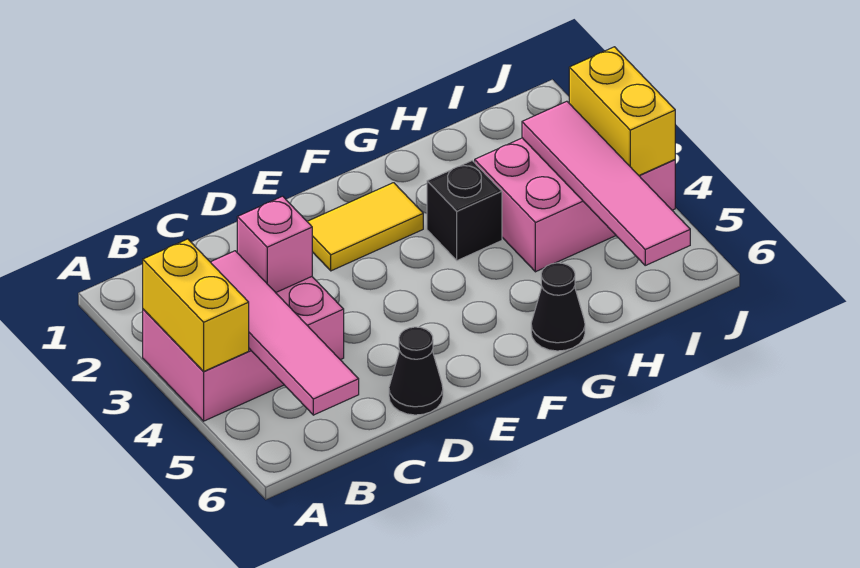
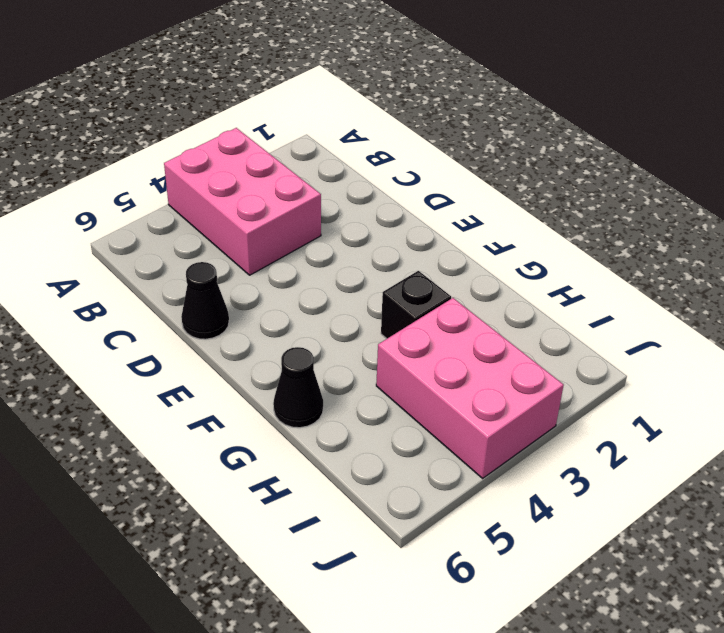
none -> yellow tile E2:F2 level 1
none -> yellow brick A3:A4 level 2

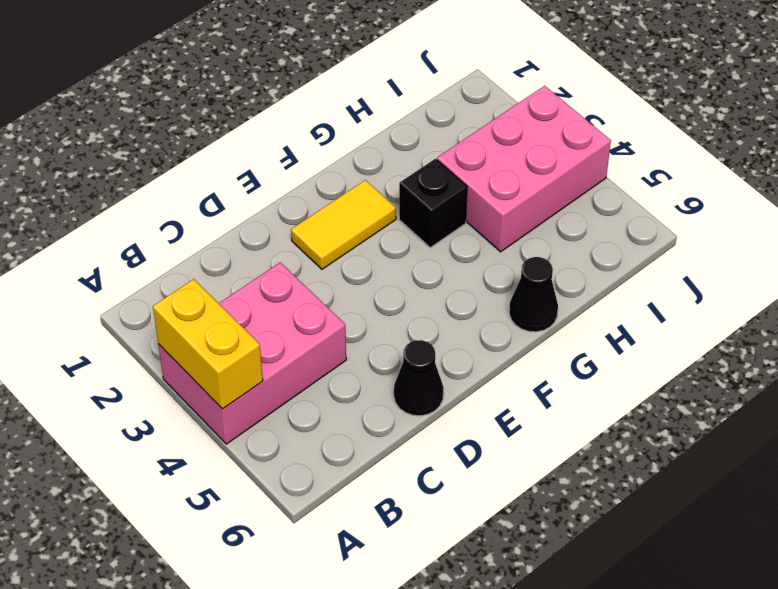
none -> pink tile B3:B6 level 2
none -> pink brick C3 level 2

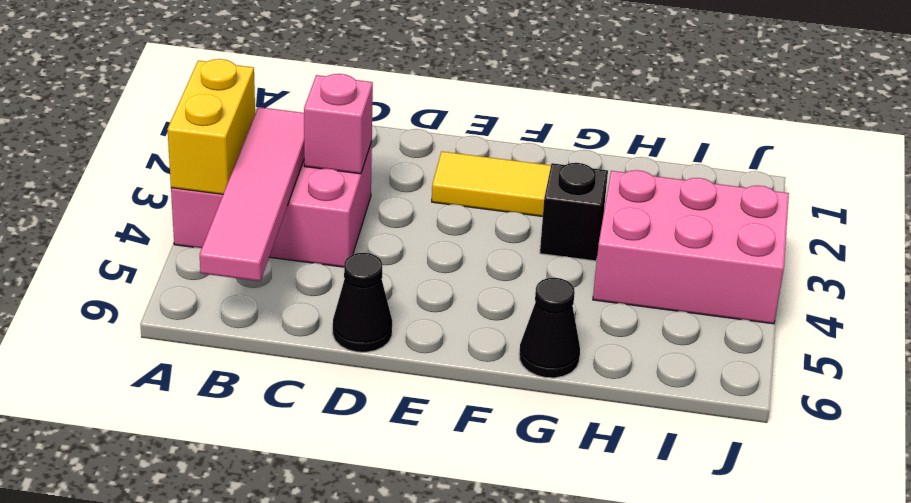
none -> pink tile I3:I6 level 2
none -> yellow brick J3:J4 level 2

